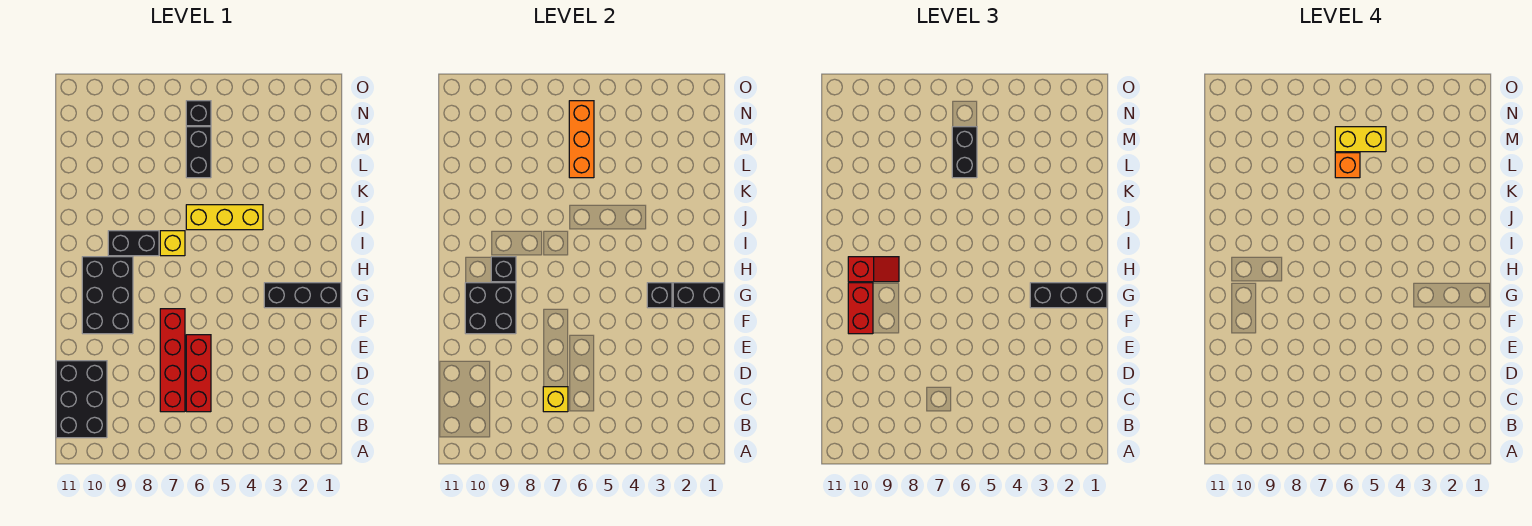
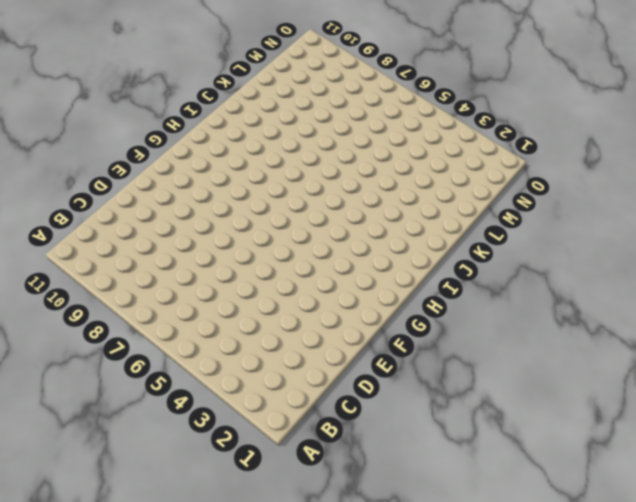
none -> black brick B10:D11 level 1
none -> red brick C6:E6 level 1
none -> red brick C7:F7 level 1

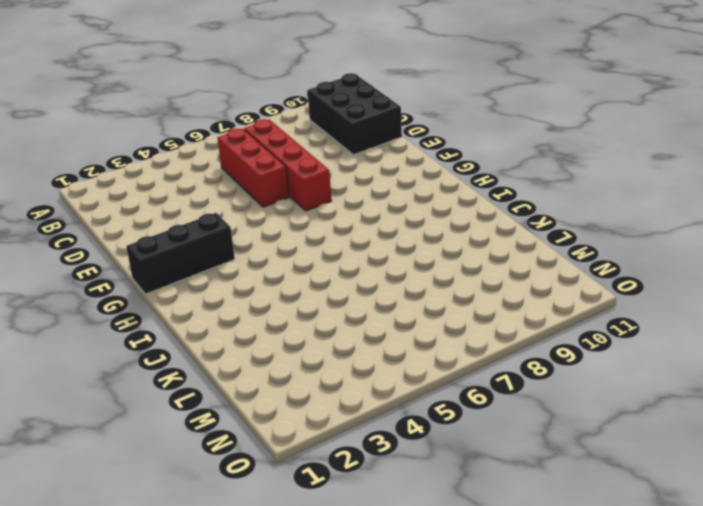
none -> black brick F9:H10 level 1
none -> yellow brick I7 level 1
none -> black brick I8:I9 level 1

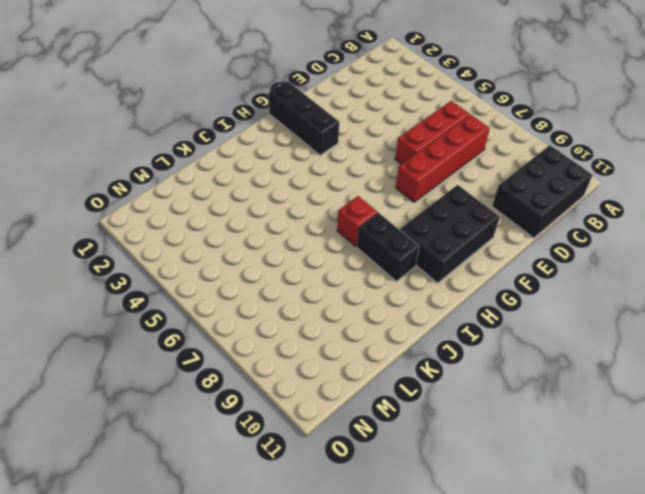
red brick I7 level 1 -> yellow brick I7 level 1
none -> yellow brick J4:J6 level 1
none -> black brick L6:M6 level 1
none -> black brick N6 level 1

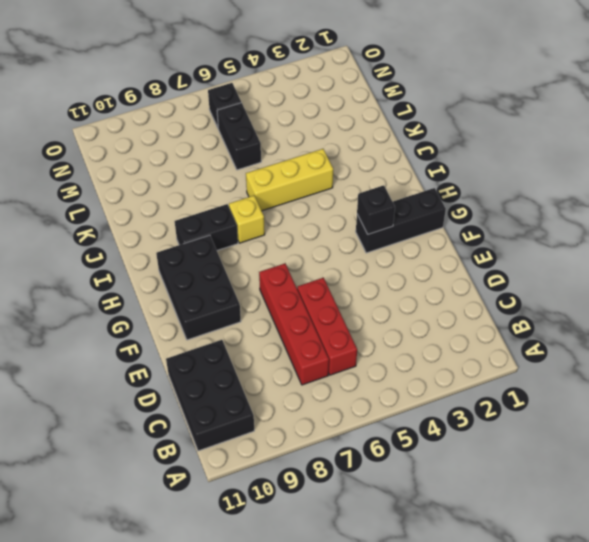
none -> yellow brick C7 level 2
none -> black brick F9:G10 level 2
none -> black brick G1:G2 level 2

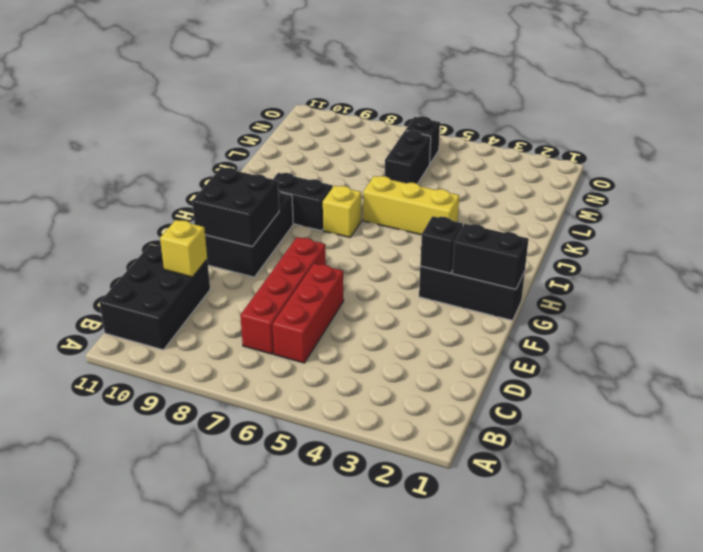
yellow brick D10 level 2 -> yellow brick C7 level 2
none -> black brick H9 level 2
none -> orange brick L6:N6 level 2
none -> red brick F10:G10 level 3

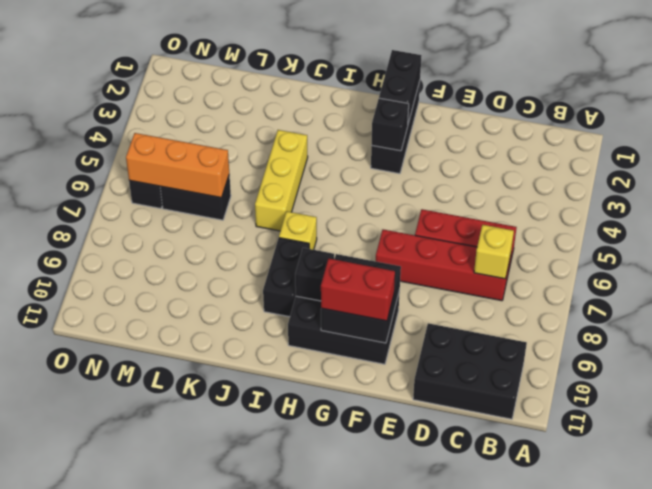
none -> black brick G1:G3 level 3
none -> red slope H9:H10 level 3 top 10
none -> black brick L6:M6 level 3

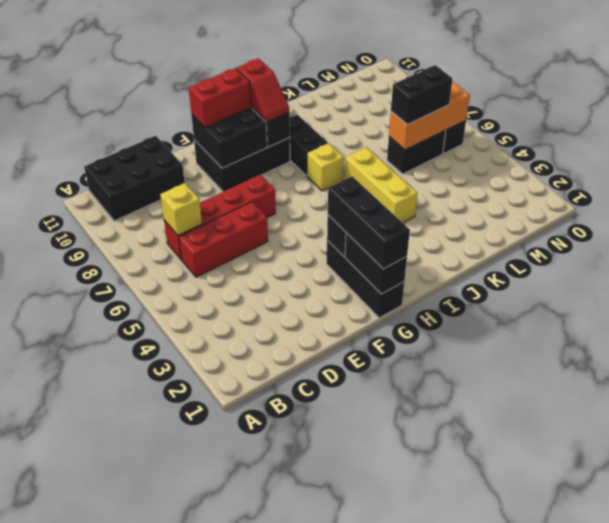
none -> orange brick L6 level 4
none -> yellow brick M5:M6 level 4

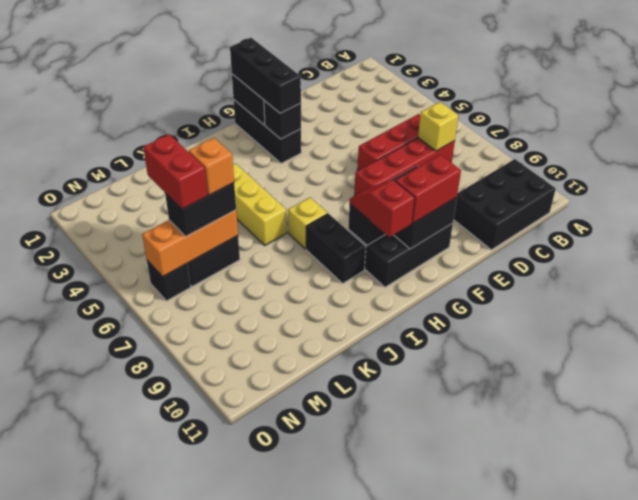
red brick M5:M6 level 4 -> yellow brick M5:M6 level 4

